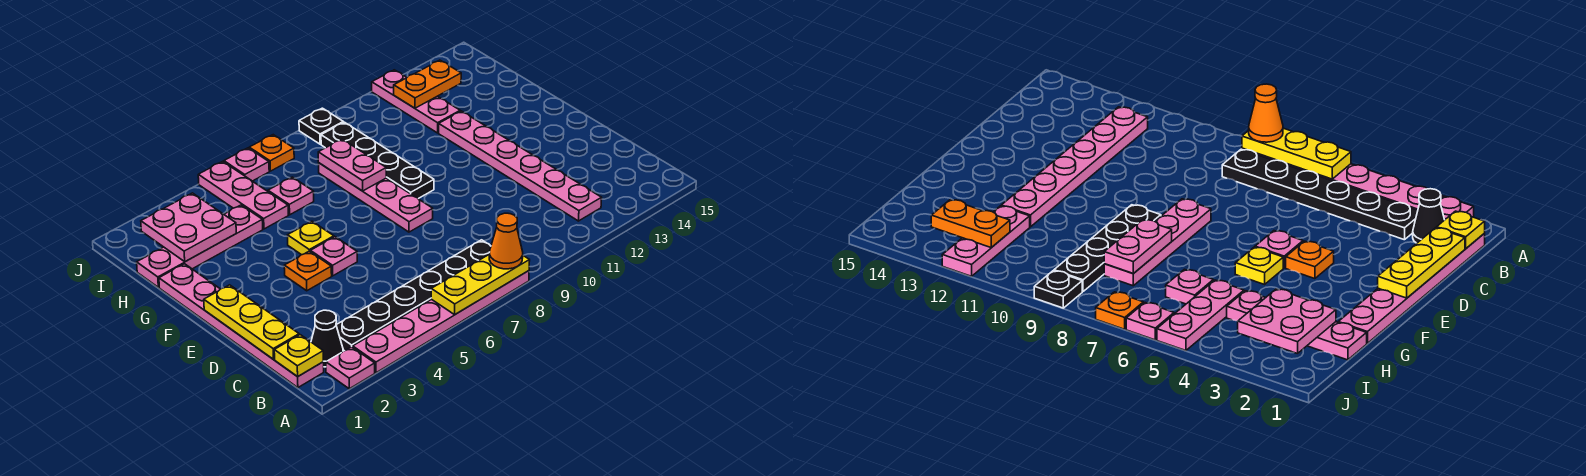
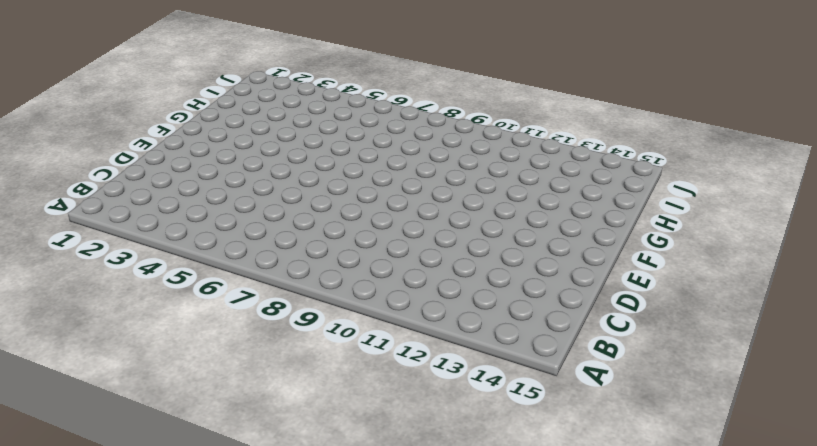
none -> pink plate A2 level 1
none -> pink plate A3:A8 level 1
none -> pink plate B1:G1 level 1

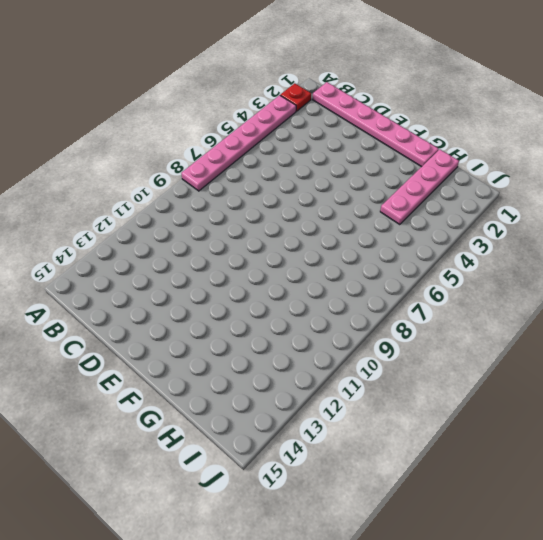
red plate A2 level 1 -> pink plate A2 level 1
none -> black cone B2 level 1
none -> black plate B3:B8 level 1
none -> pink plate B12:G12 level 1

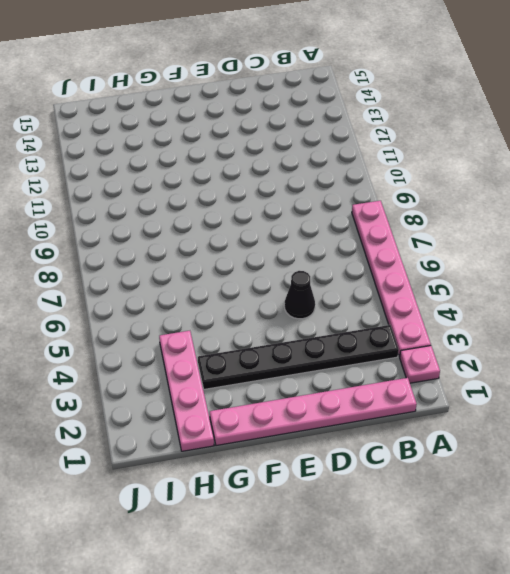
black plate B3:G3 level 1 -> black plate B3:B8 level 1
black cone D5 level 1 -> black cone B2 level 1
none -> pink plate B12:G12 level 1
none -> orange plate E4 level 1
none -> pink plate E5 level 1

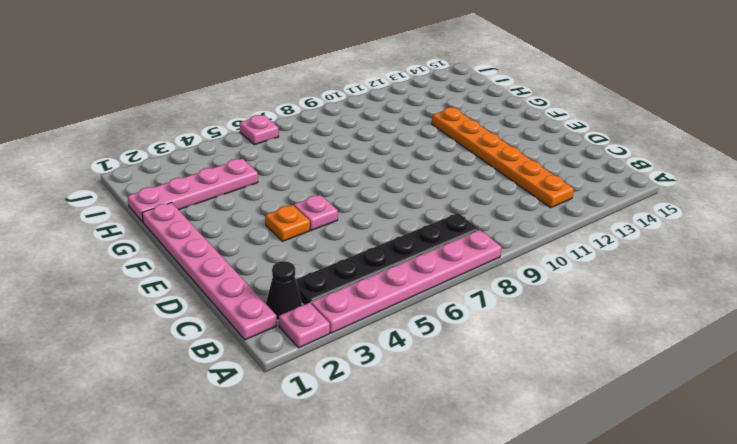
orange plate B12:G12 level 1 -> pink plate B12:G12 level 1
none -> pink plate E8:H8 level 1
none -> yellow plate F5 level 1
none -> black plate F9:I9 level 1

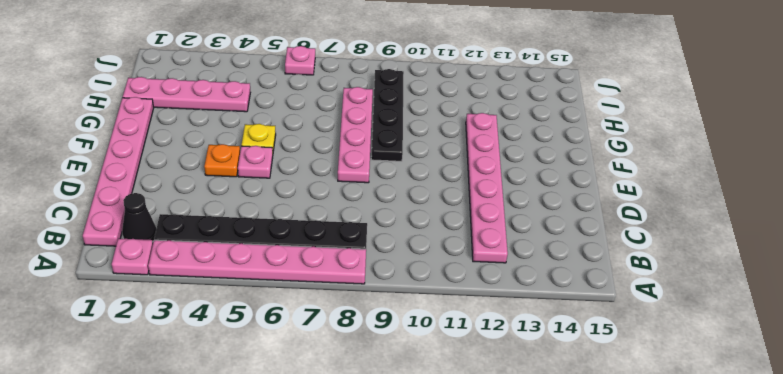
none -> pink plate H5:J5 level 1
none -> pink plate H6 level 1
none -> pink plate H12:J12 level 1

